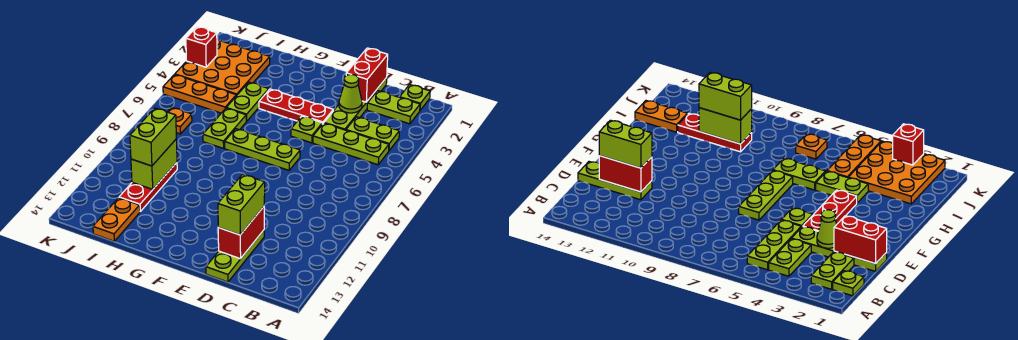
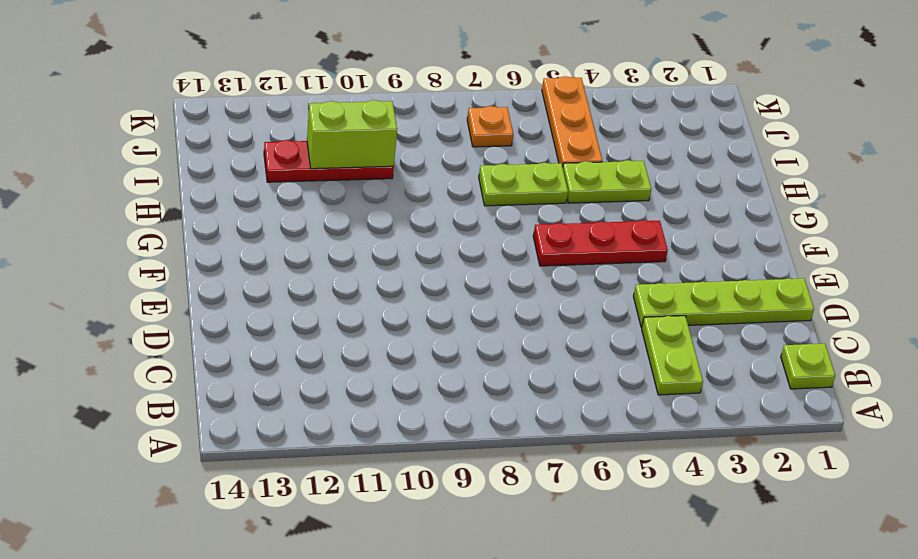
red plate F4:F6 level 1 -> red plate E4:G4 level 1
none -> lime plate B2:C2 level 1
none -> lime plate B5:D5 level 1
none -> lime plate D12:D14 level 1

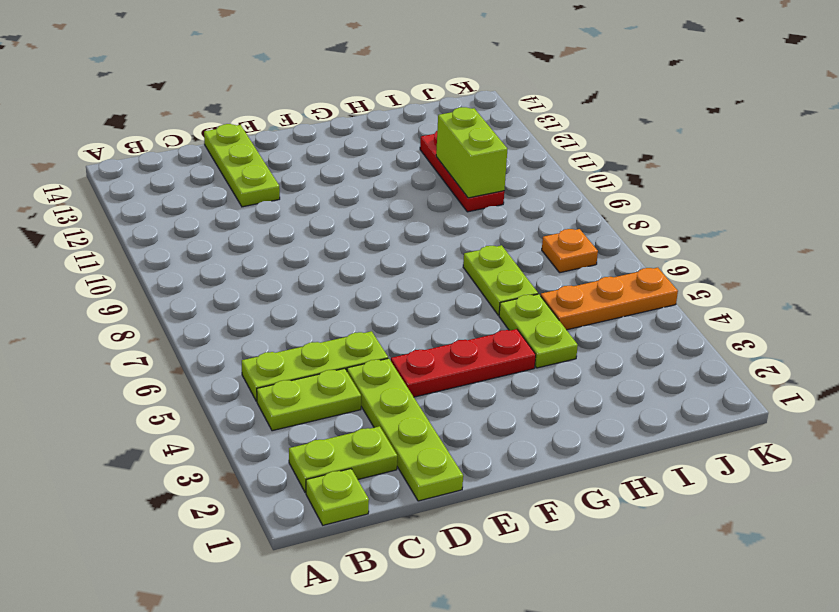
none -> lime plate E5 level 1
none -> lime plate E7:G7 level 1
none -> orange plate I2:K4 level 1

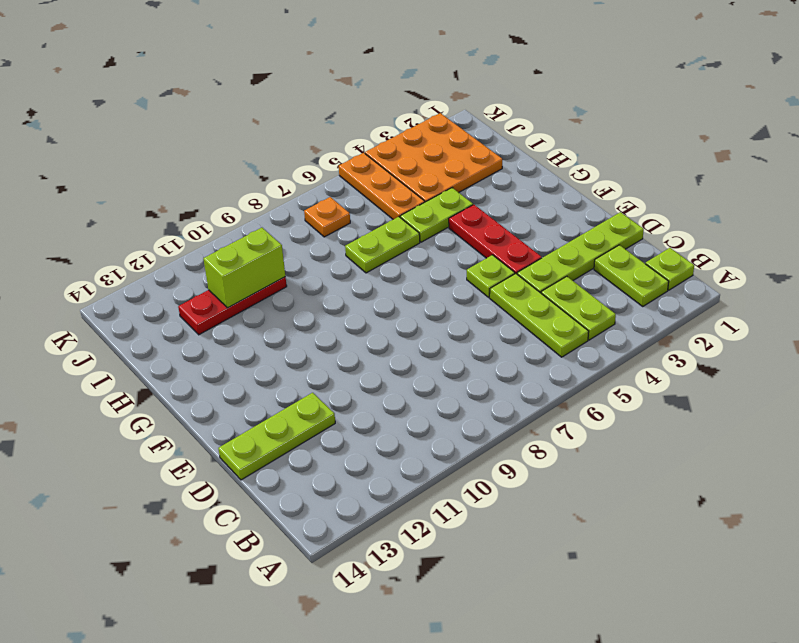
none -> lime plate E7:G7 level 1
none -> orange plate I13:I14 level 1
none -> red brick D1:D2 level 2

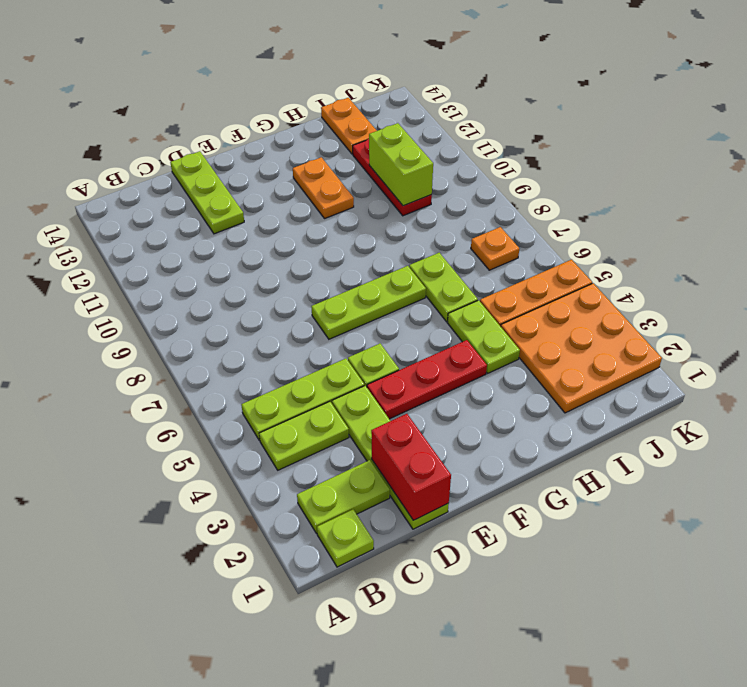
orange plate G11:G12 level 1 -> none
none -> lime cone D3 level 2
none -> red brick D12:D13 level 2
none -> red brick K3 level 2

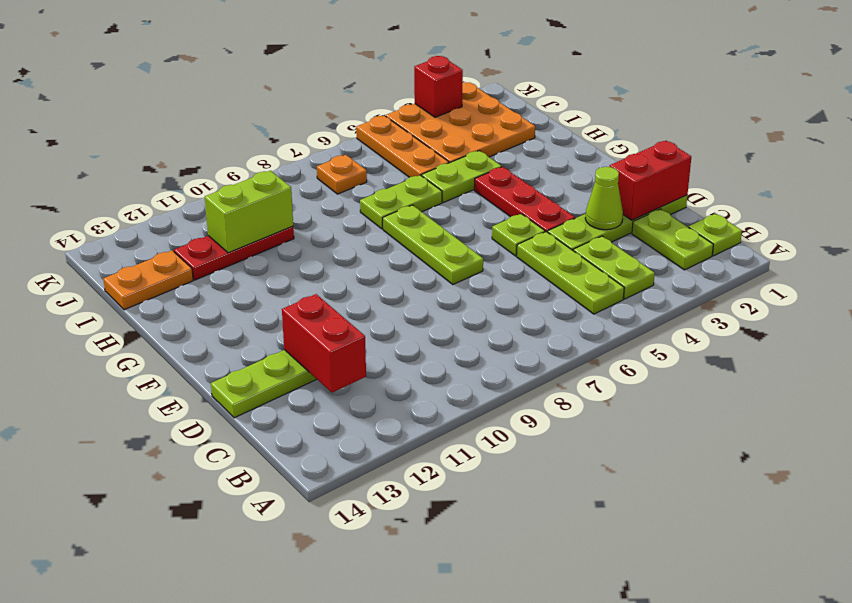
red brick C12:D12 level 2 -> red brick D12:D13 level 2
none -> lime brick D12:D13 level 3
none -> lime brick I10:I11 level 3

